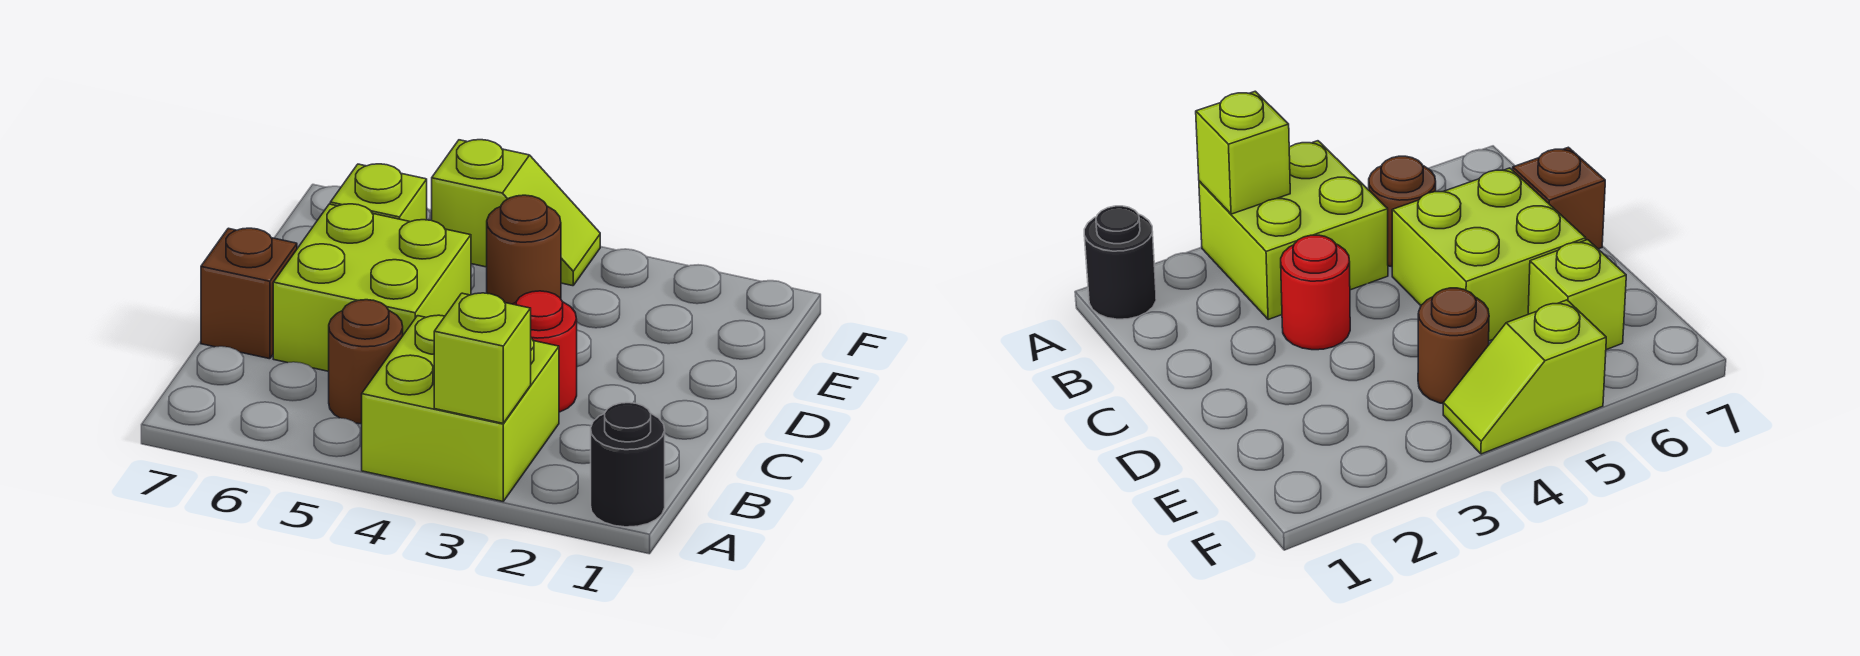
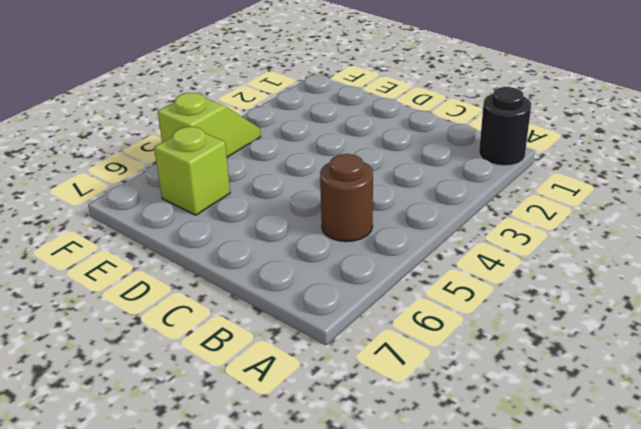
none -> lime brick A3:B4 level 1
none -> red round brick C3 level 1

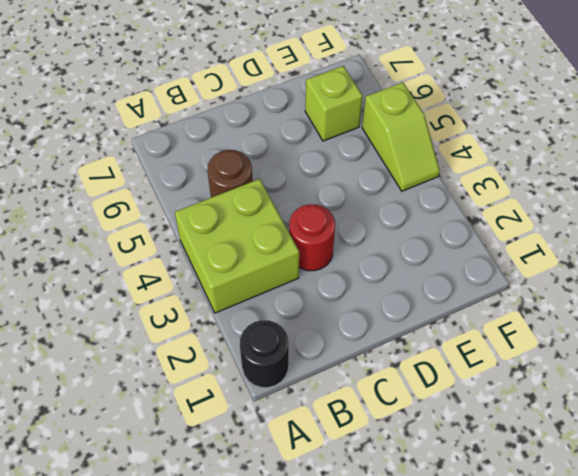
none -> lime brick C5:D6 level 1
none -> brown brick C7 level 1

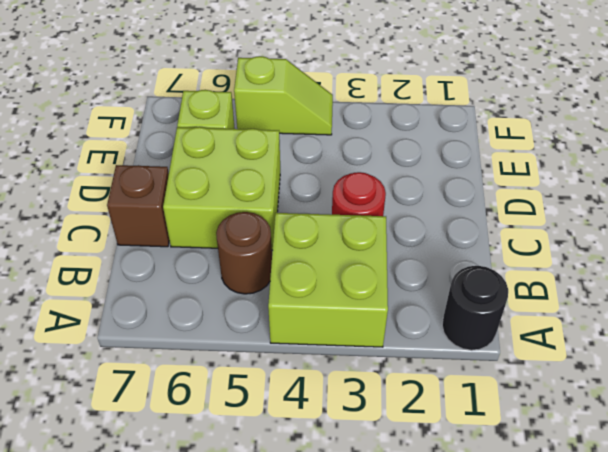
none -> brown round brick E4 level 1
none -> lime brick A3 level 2

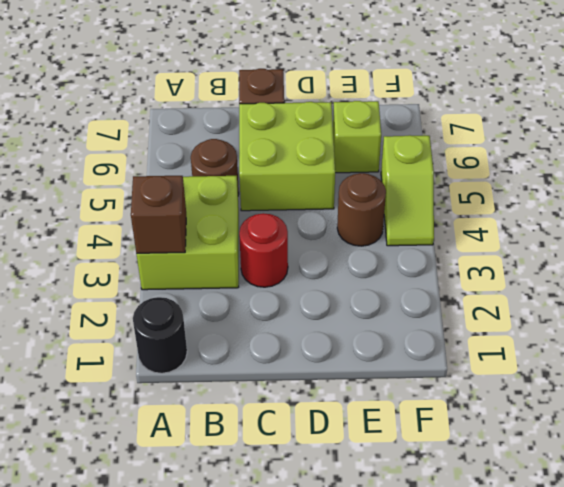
brown brick A3 level 2 -> lime brick A3 level 2

